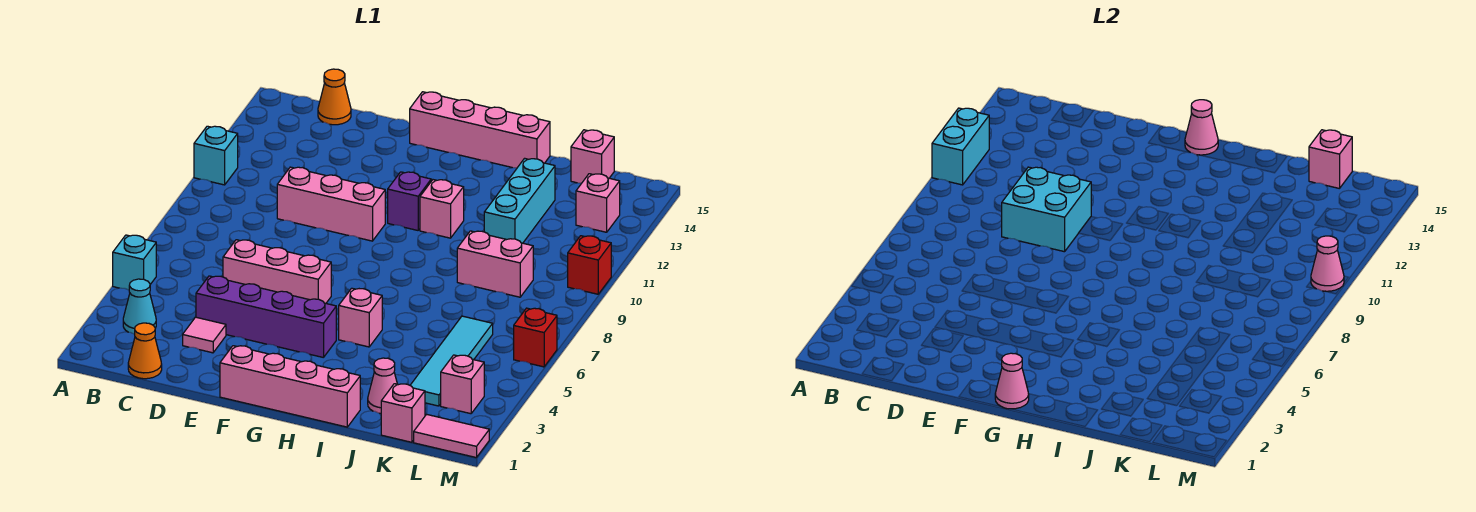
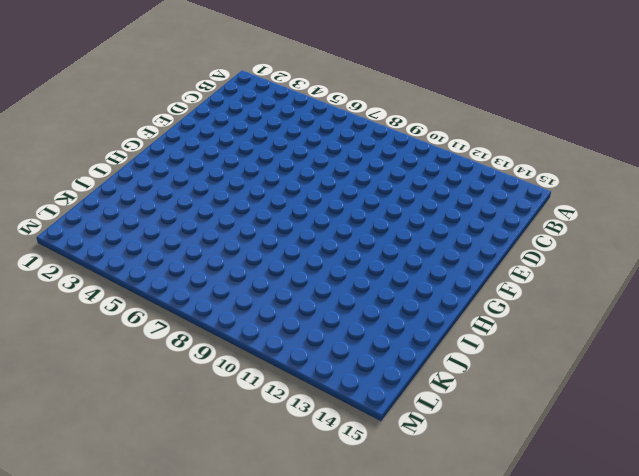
none -> cyan brick A5 level 1
none -> cyan brick A11 level 1
none -> cyan cone B3 level 1
none -> orange cone C1 level 1

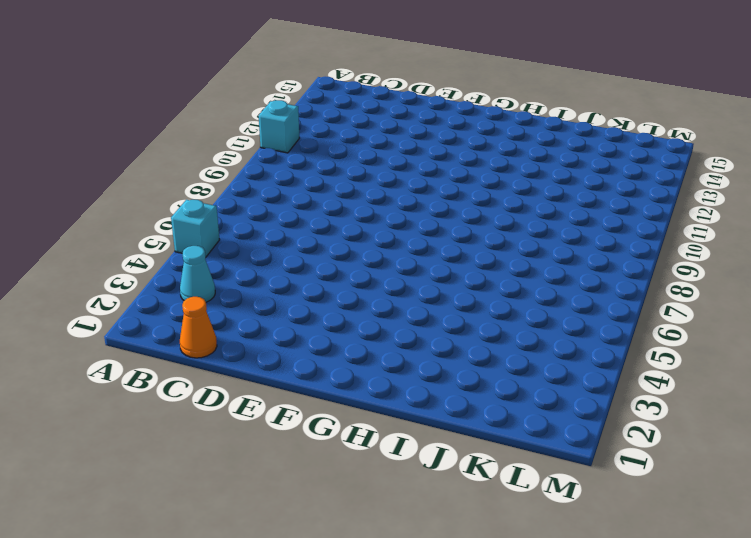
none -> orange cone C15 level 1
none -> pink tile D3 level 1
none -> purple brick D4:G4 level 1
none -> pink brick D6:F6 level 1

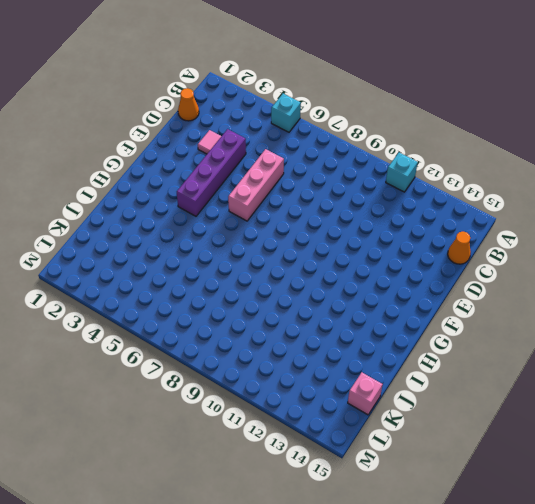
none -> cyan cone B3 level 1
none -> pink brick D10:F10 level 1
none -> pink brick F1:I1 level 1
none -> pink brick F15:I15 level 1

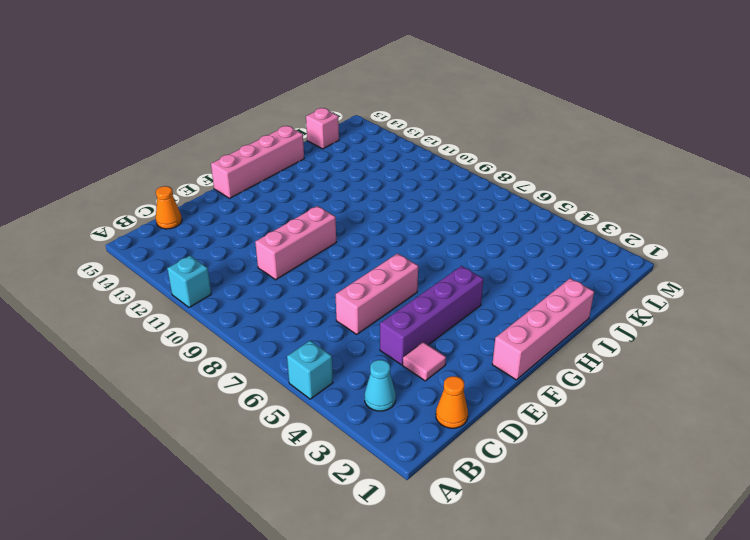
none -> purple brick G11 level 1
none -> pink brick H5 level 1
none -> pink brick H11 level 1
none -> pink cone J2 level 1

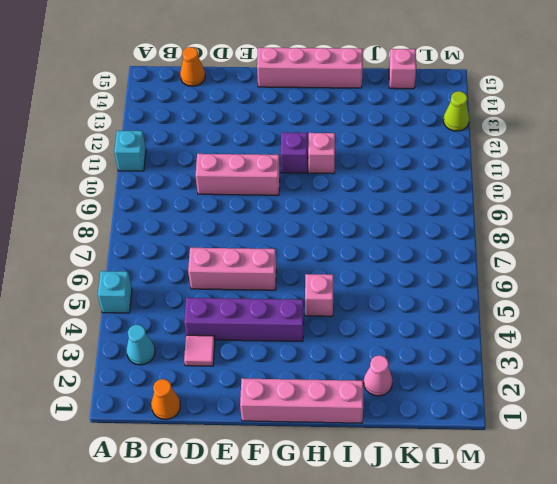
lime cone M13 level 1 -> none
none -> pink brick J9:K9 level 1
none -> cyan brick J11:J13 level 1
none -> pink brick K1 level 1
none -> cyan tile K3:K6 level 1

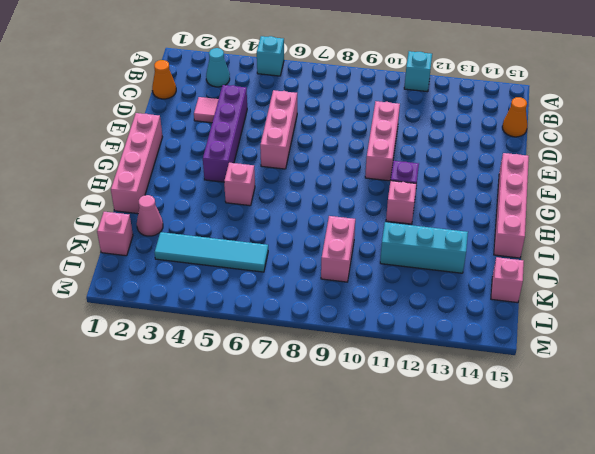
none -> pink tile L1:M1 level 1
none -> pink brick L3 level 1
none -> pink brick L13 level 1
none -> red brick M6 level 1

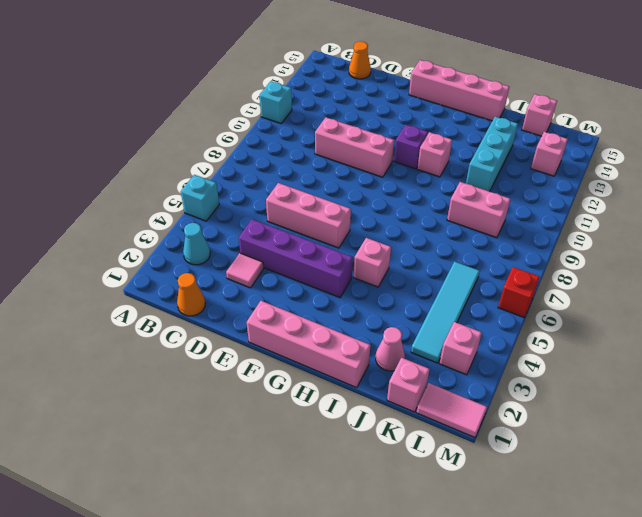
none -> red brick M10 level 1
none -> cyan brick A11:A12 level 2
none -> cyan brick D9:E10 level 2
none -> pink cone G1 level 2

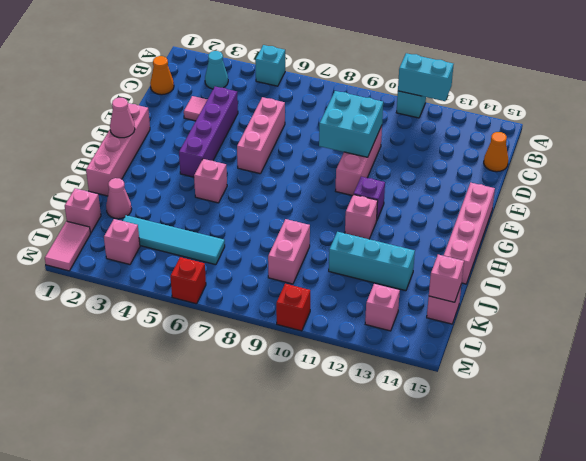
none -> pink cone G15 level 2
none -> pink cone M10 level 2

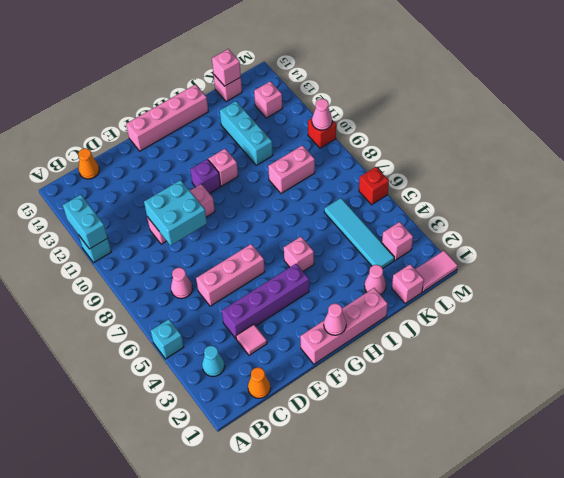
pink cone C7 level 1 -> pink cone G15 level 2

